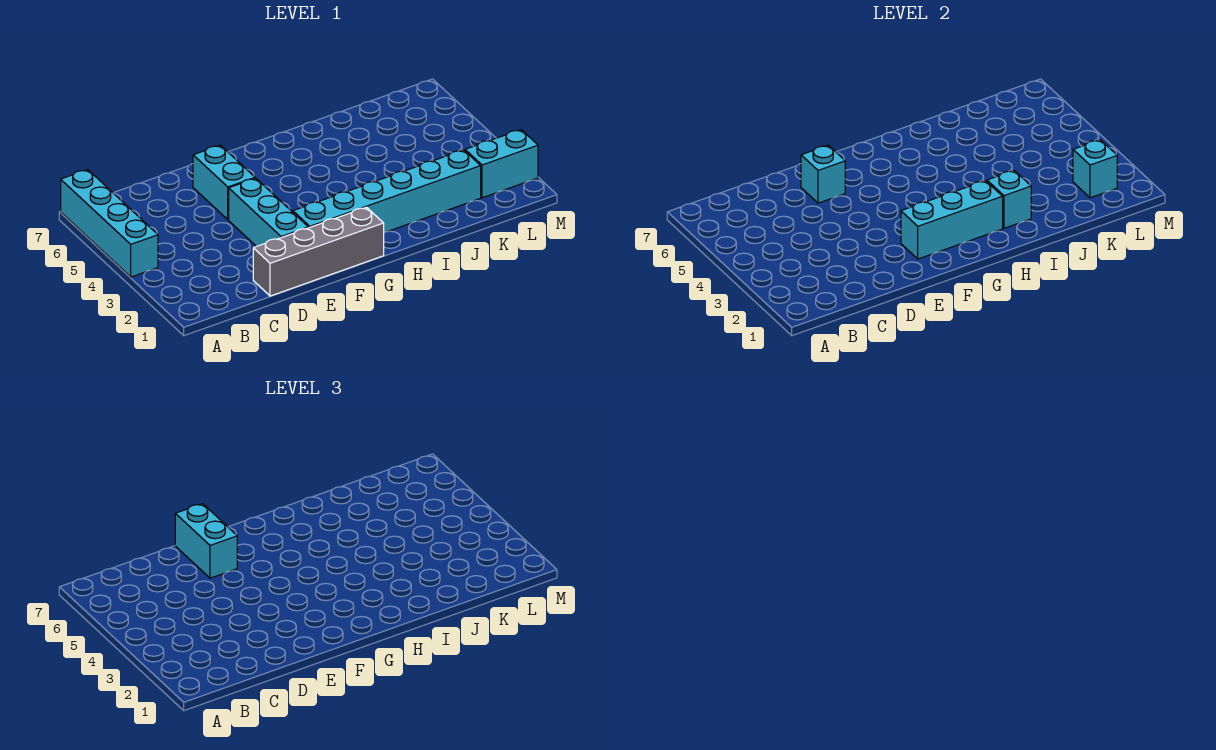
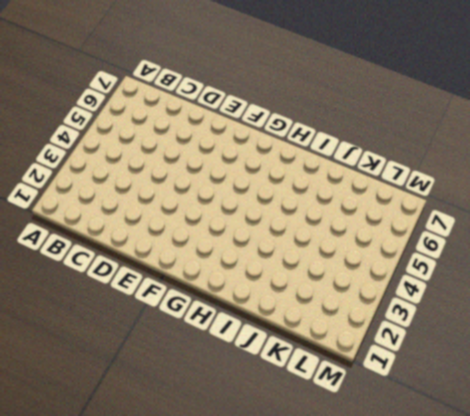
none -> cyan brick A4:A7 level 1
none -> grey brick D1:G1 level 1

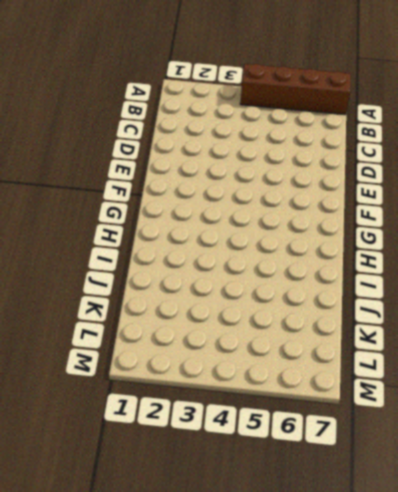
brown brick A4:A7 level 1 -> cyan brick A4:A7 level 1
none -> grey brick D1:G1 level 1
none -> cyan brick E2:E4 level 1

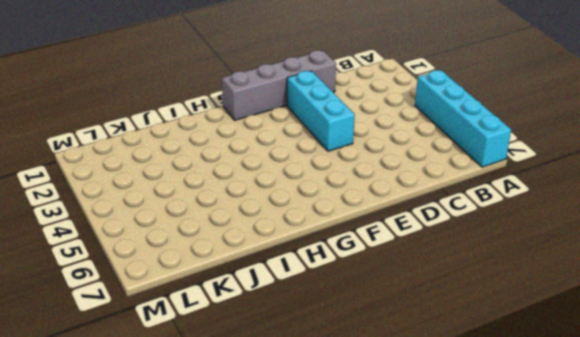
none -> cyan brick E5:E6 level 1
none -> cyan brick F2:K2 level 1

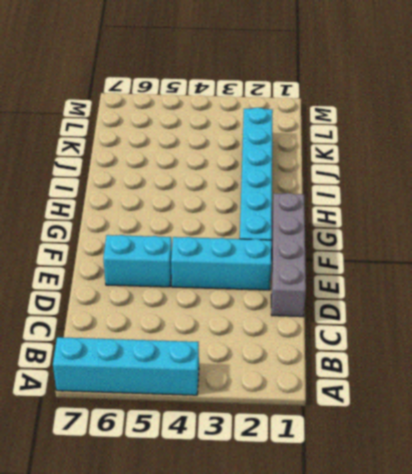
none -> cyan brick L2:M2 level 1
none -> cyan brick E6 level 2

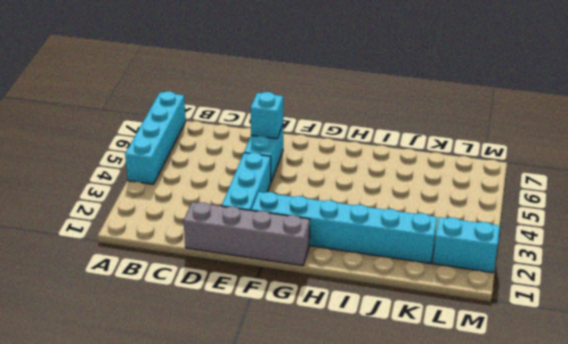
none -> cyan brick F2:H2 level 2
none -> cyan brick I2 level 2

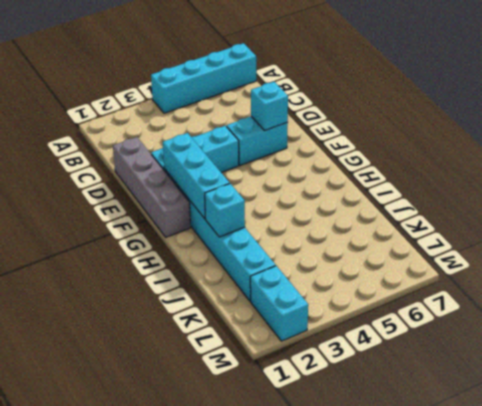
none -> cyan brick L2 level 2
none -> cyan brick E6:E7 level 3

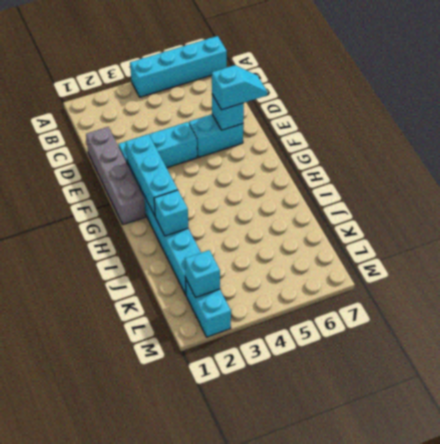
cyan slope E6:E7 level 3 top 6 -> cyan brick E6:E7 level 3

